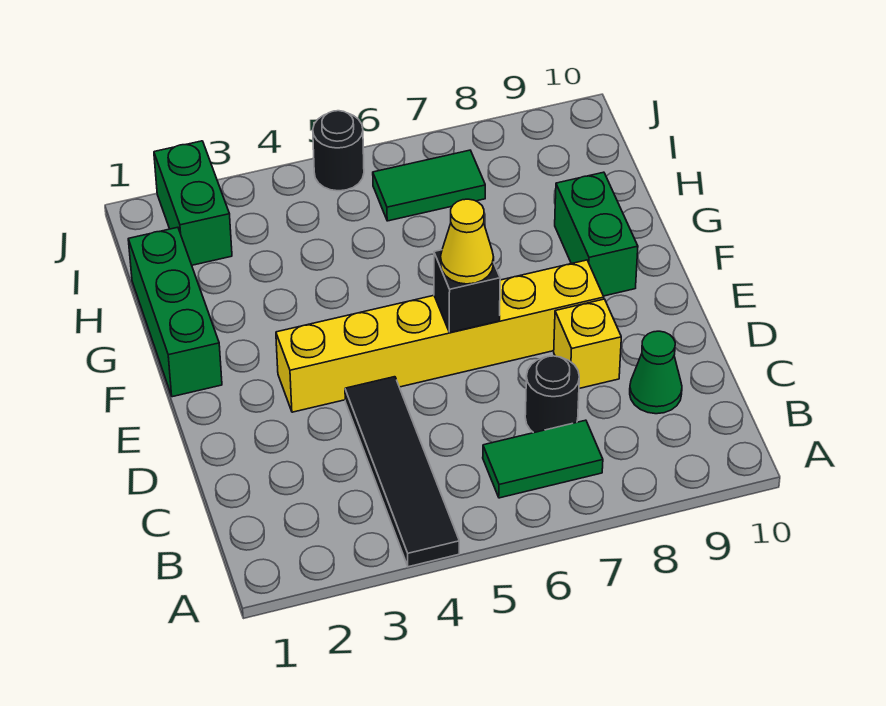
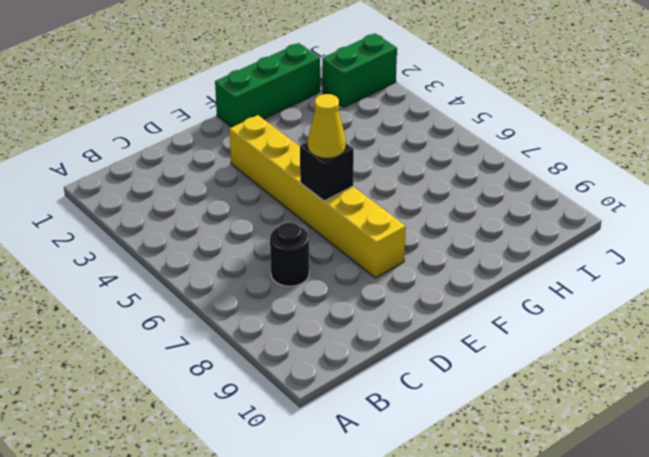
none -> black tile A4:D4 level 1
none -> green tile B6:B7 level 1
none -> green cone C9 level 1

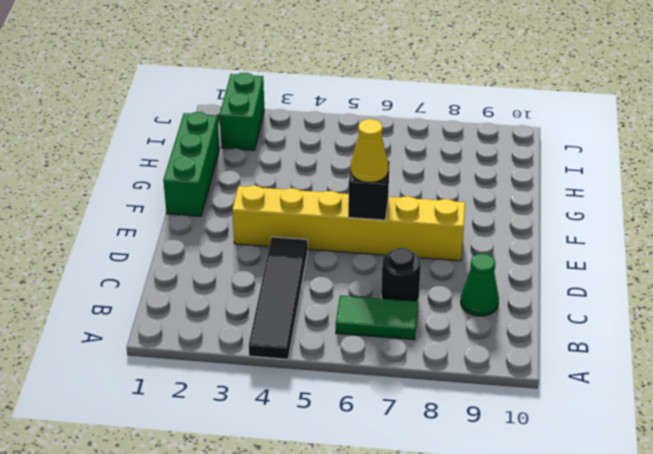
none -> yellow brick D8 level 1
none -> green brick F9:G9 level 1
none -> green tile I6:I7 level 1

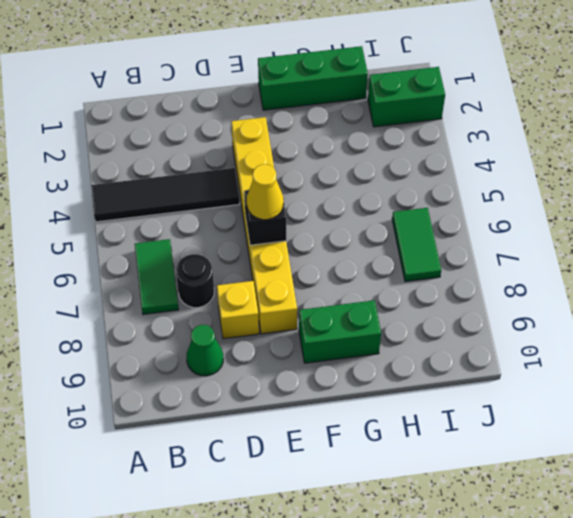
none -> black round brick J5 level 1

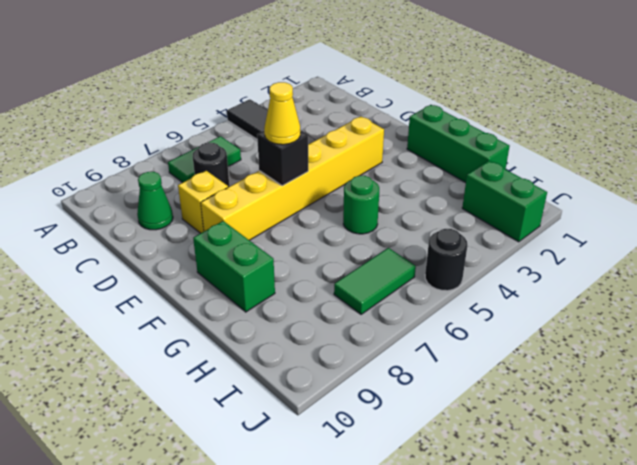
green round brick G5 level 1 -> none

